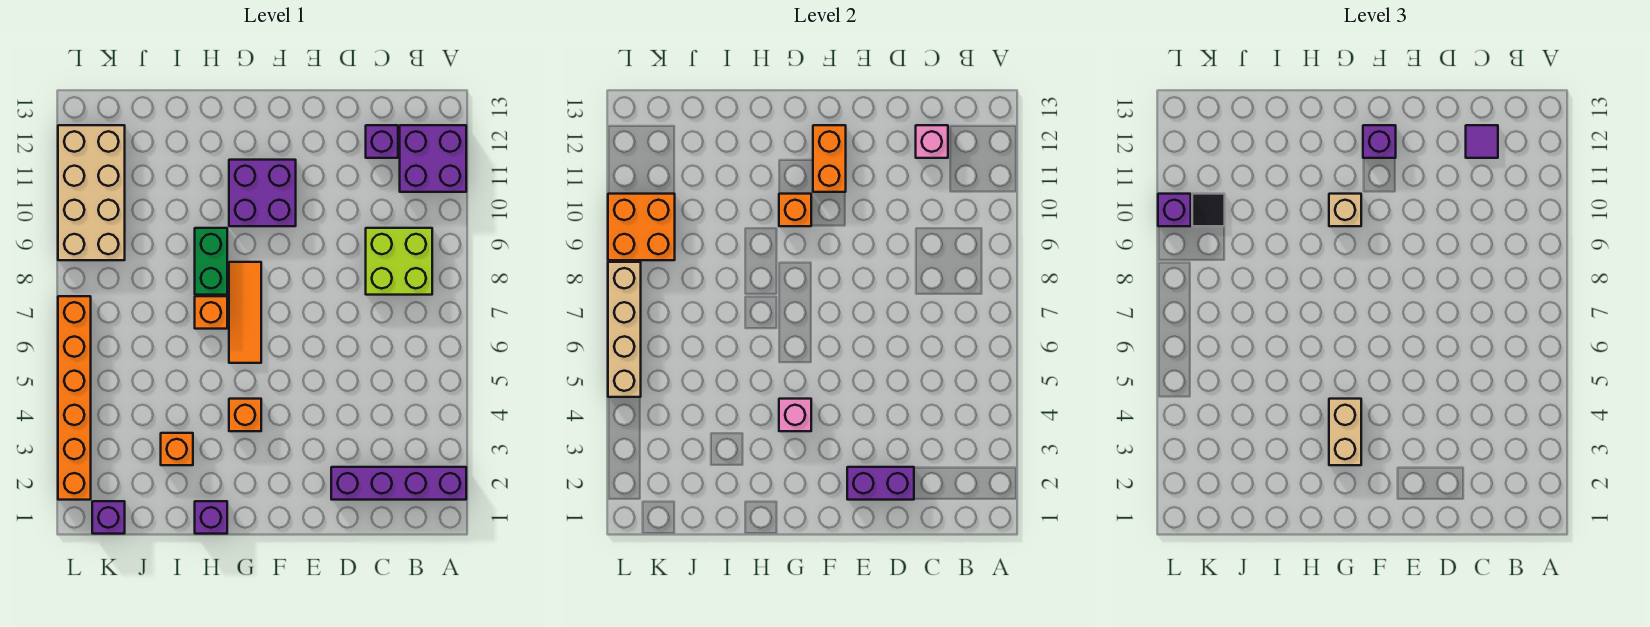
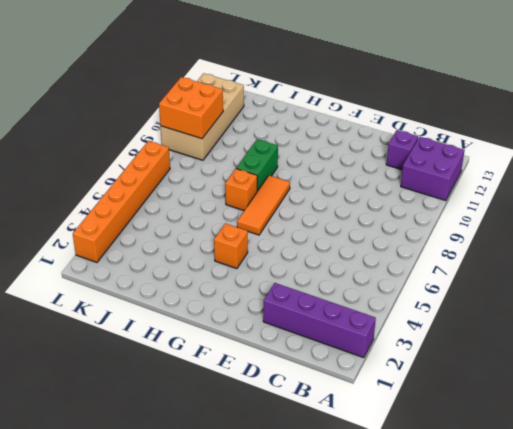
none -> lime brick B8:C9 level 1
none -> purple brick F10:G11 level 1
none -> purple brick H1 level 1

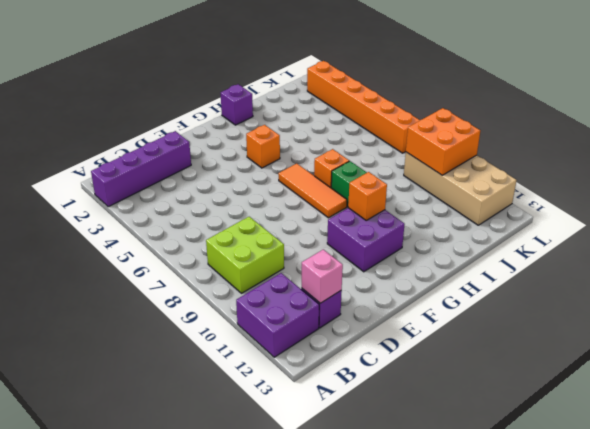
none -> orange brick I3 level 1
none -> purple brick K1 level 1
none -> purple brick D2:E2 level 2

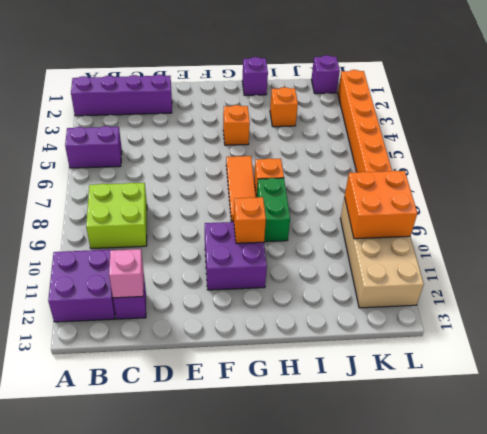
purple brick A5:B5 level 1 -> purple brick D2:E2 level 2
none -> orange brick F11:F12 level 2
none -> pink brick G4 level 2
none -> tan brick L5:L8 level 2

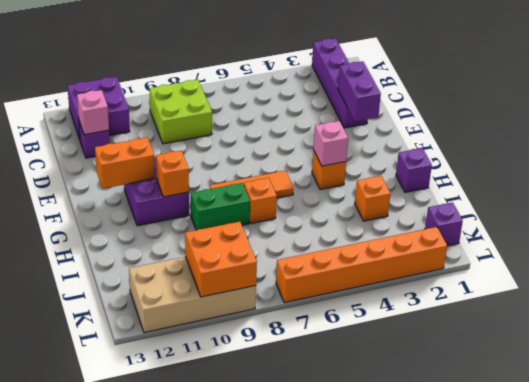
none -> tan brick L5:L8 level 2
none -> purple tile C12 level 3
none -> purple brick F12 level 3

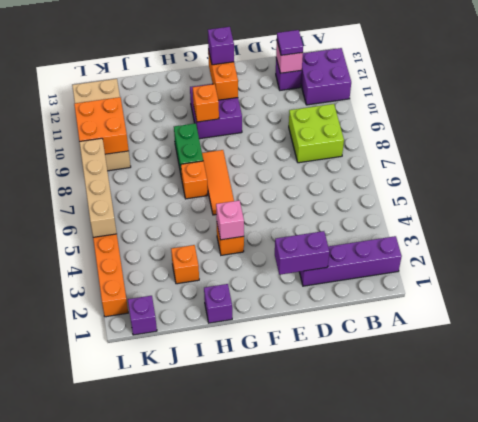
none -> tan brick G3:G4 level 3
none -> tan brick G10 level 3
none -> black tile K10 level 3

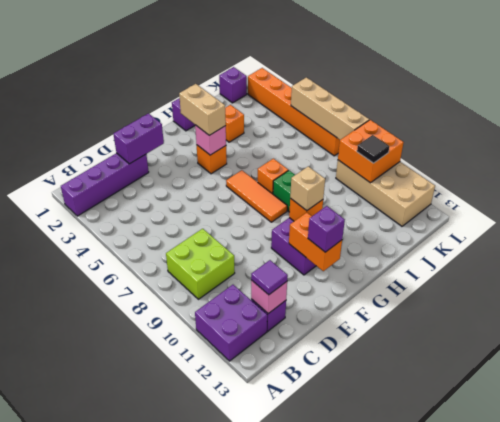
none -> purple brick L10 level 3

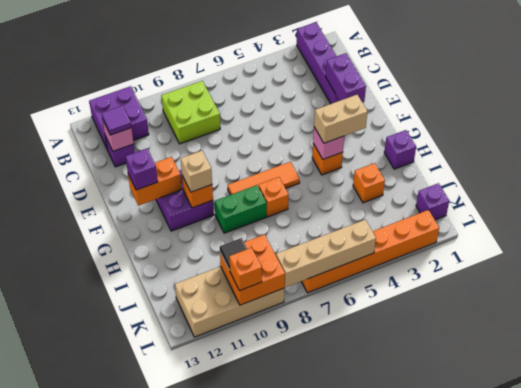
orange brick L10 level 3 -> purple brick L10 level 3

